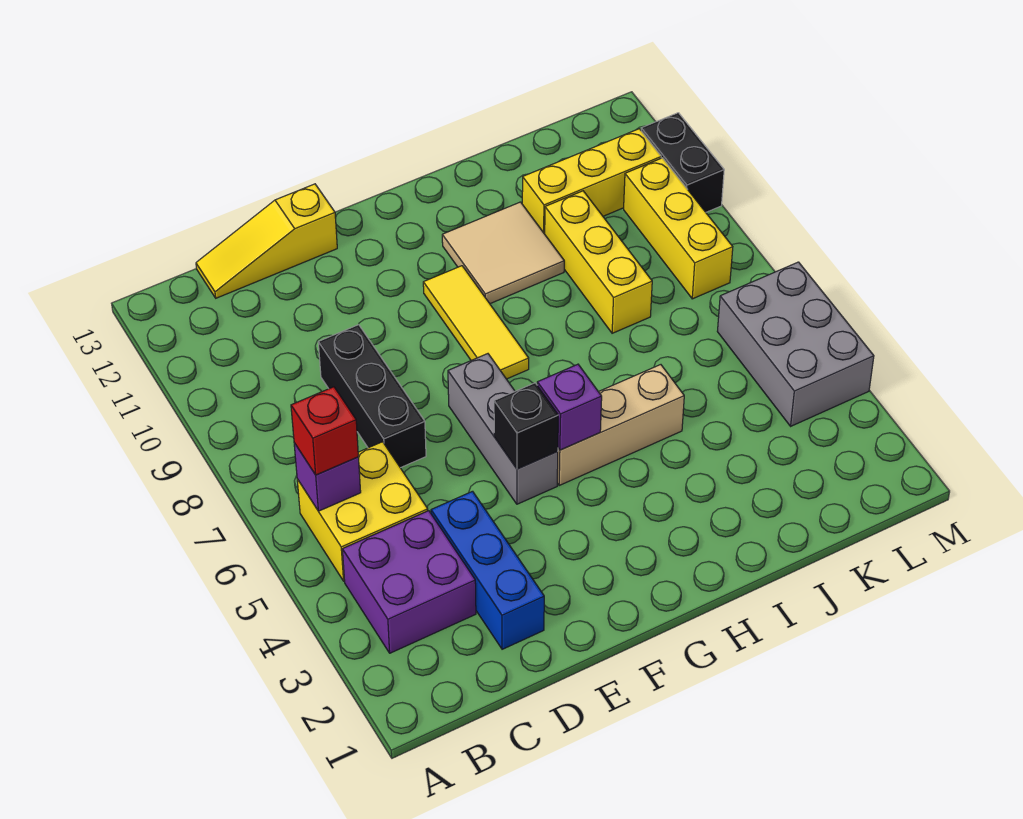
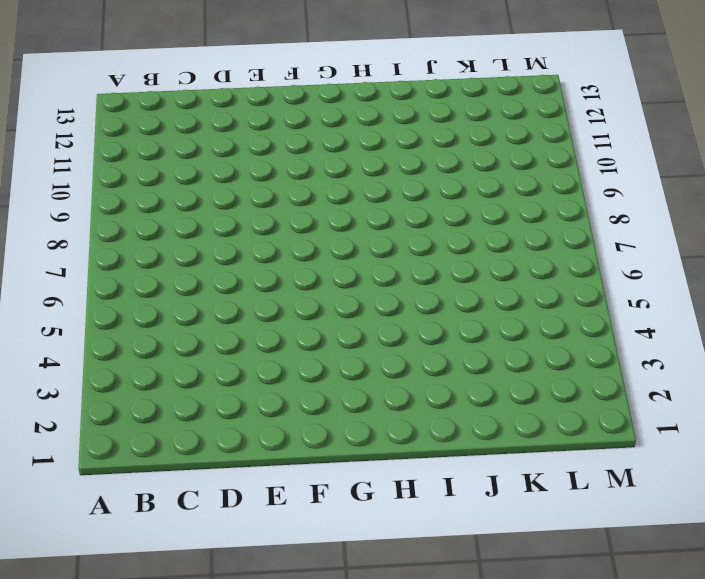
none -> purple brick B3:C4 level 1
none -> yellow brick B5:C6 level 1
none -> yellow slope C13:E13 level 1 top E

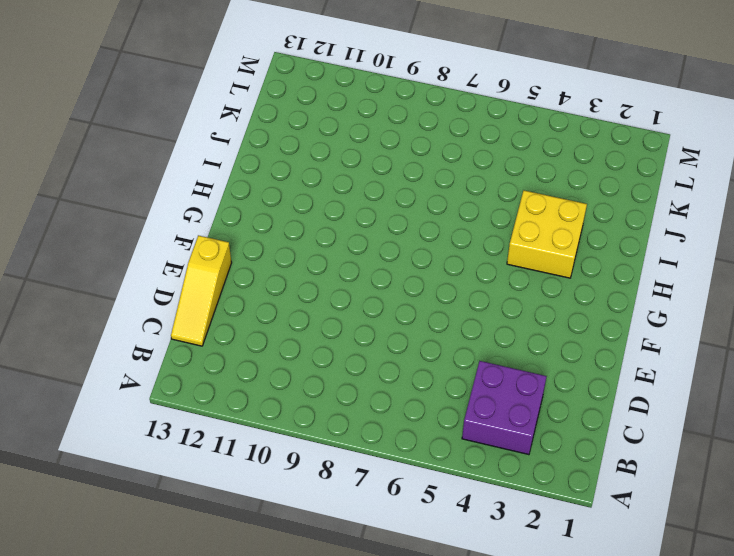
yellow brick H3:I4 level 1 -> yellow brick B5:C6 level 1
none -> blue brick D2:D4 level 1
none -> black brick D7:D9 level 1
none -> grey brick F5:F7 level 1

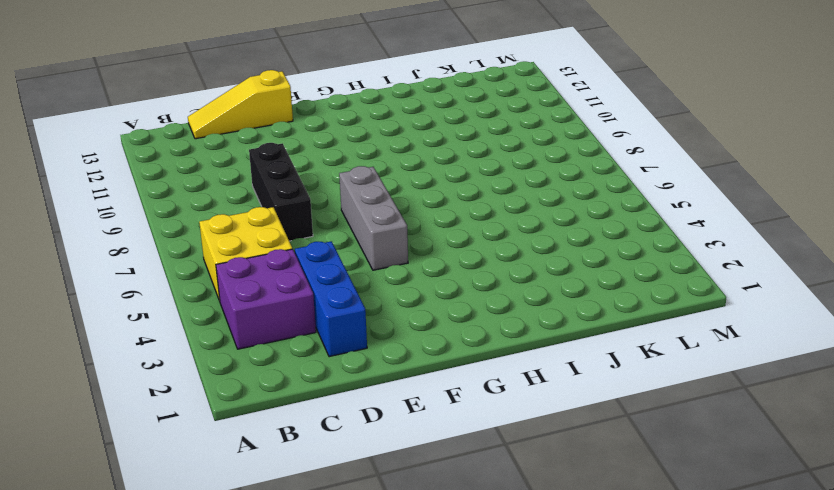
none -> tan brick G5:I5 level 1
none -> yellow tile G8:G10 level 1
none -> tan tile H10:I11 level 1

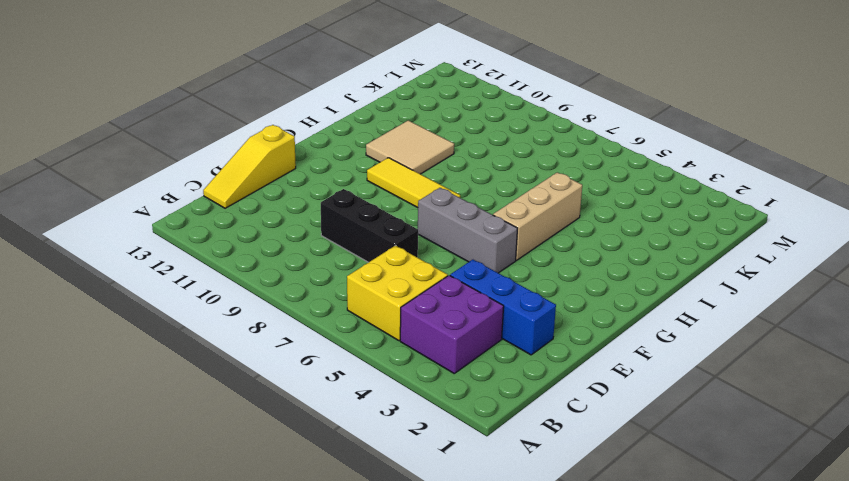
none -> yellow brick J8:J10 level 1
none -> yellow brick J11:L11 level 1
none -> grey brick L4:M6 level 1

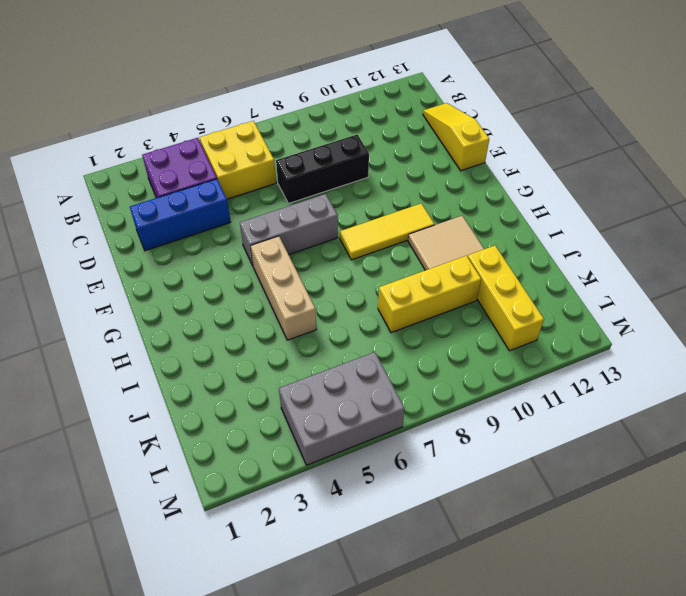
none -> yellow brick L8:L10 level 1
none -> black brick M10:M11 level 1
none -> purple brick B6 level 2

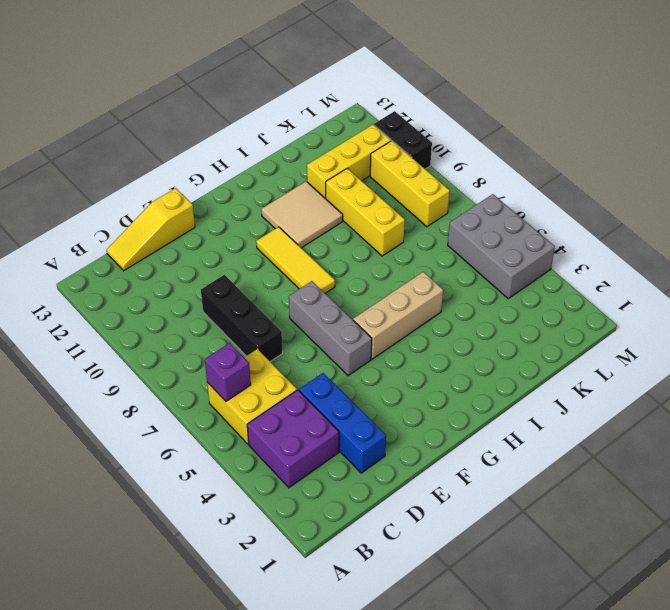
none -> black brick F5 level 2
none -> purple brick G5 level 2
none -> red brick B6 level 3

